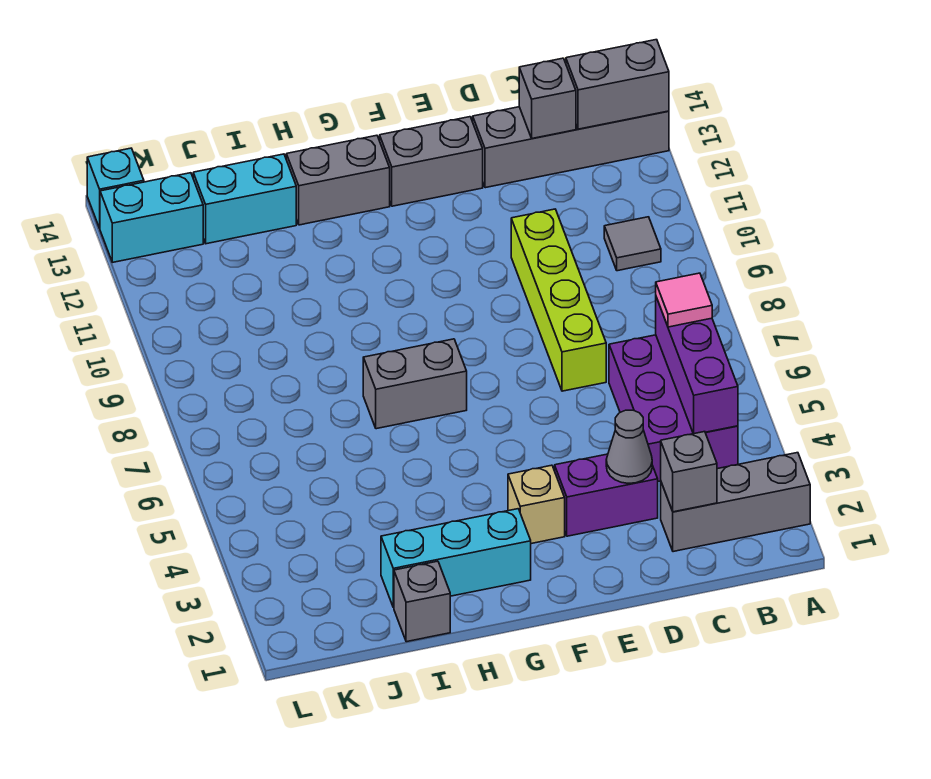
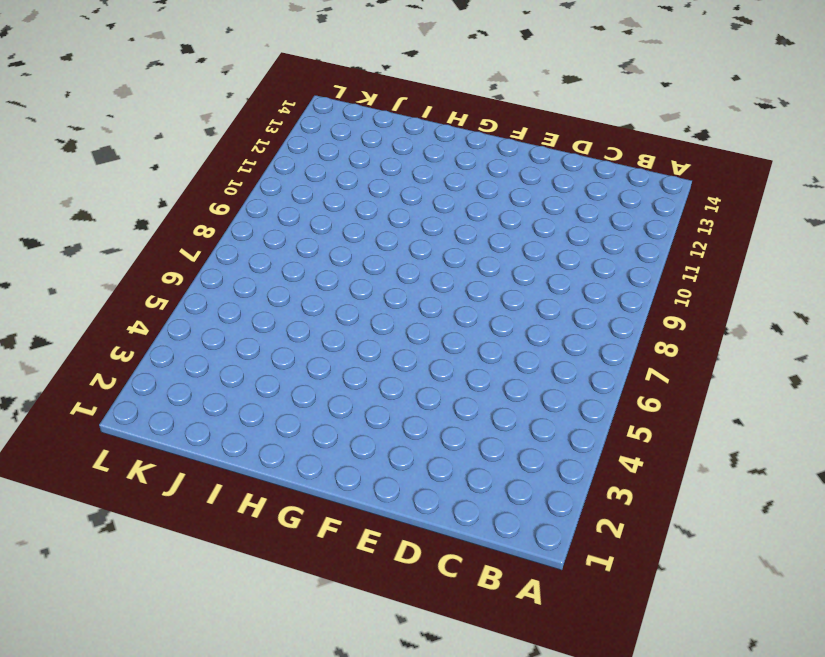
none -> grey brick A2:C2 level 1
none -> grey brick A13:D13 level 1
none -> purple brick B4:C6 level 1

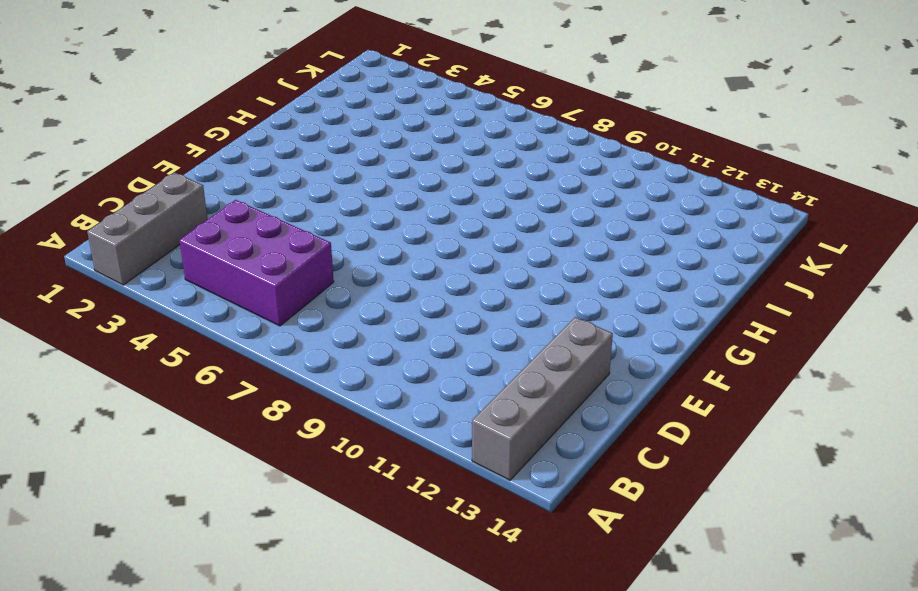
none -> grey tile B10 level 1
none -> purple brick D3:E3 level 1
none -> lime brick D7:D10 level 1

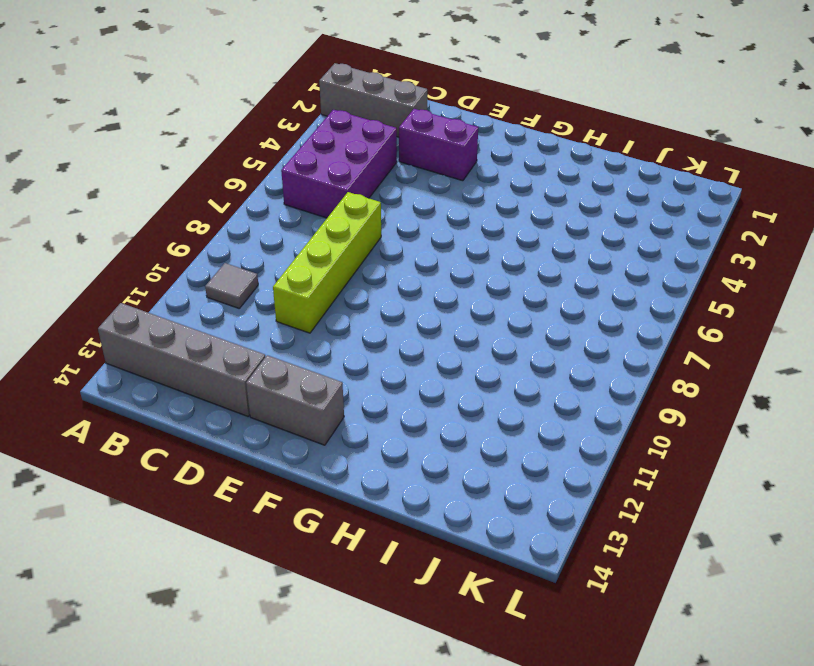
none -> tan brick F3 level 1
none -> cyan brick G2:I2 level 1
none -> grey brick G7:H7 level 1

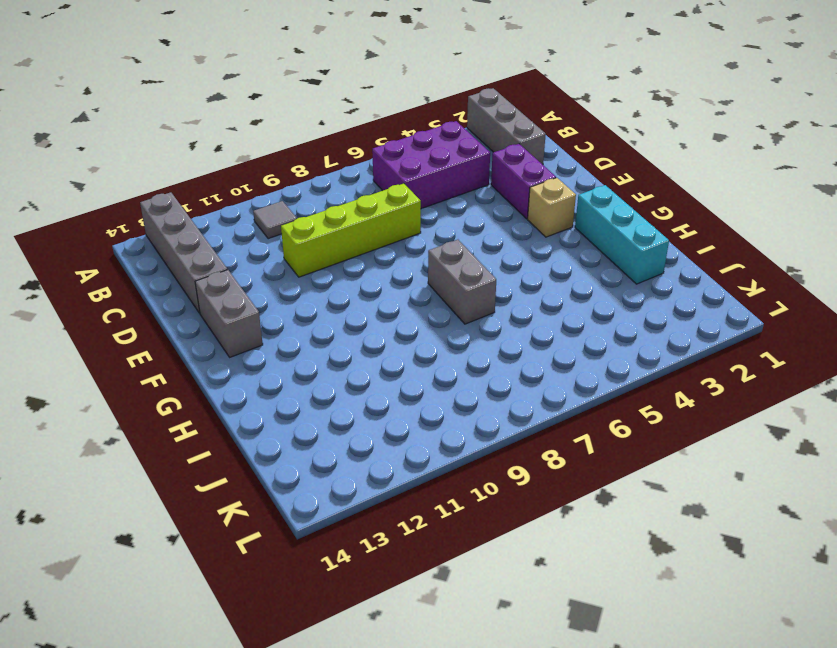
none -> grey brick G13:H13 level 1
none -> grey brick I1 level 1
none -> cyan brick I13:J13 level 1

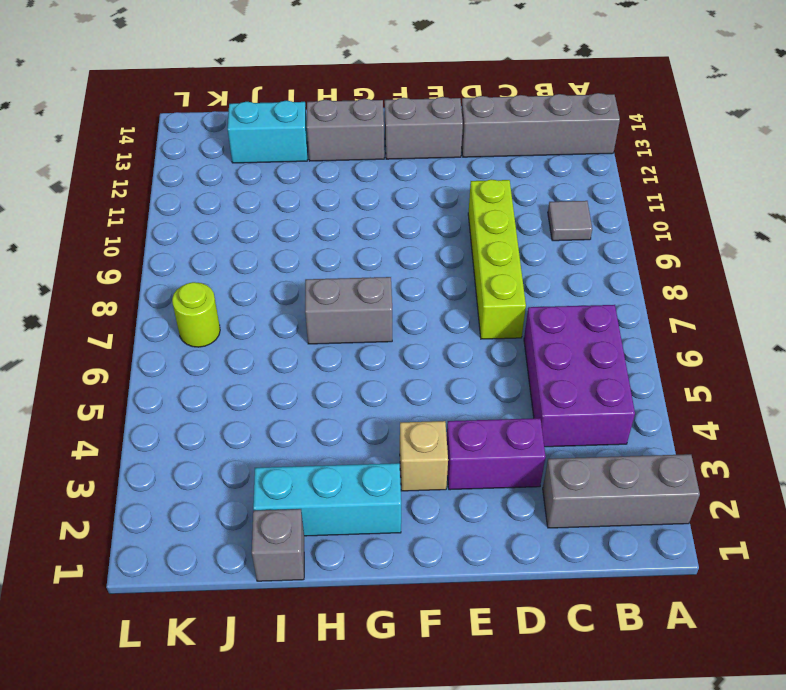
lime round brick K7 level 1 -> none
none -> cyan brick K13:L13 level 1
none -> cyan brick L14 level 1
none -> grey brick A13:B13 level 2

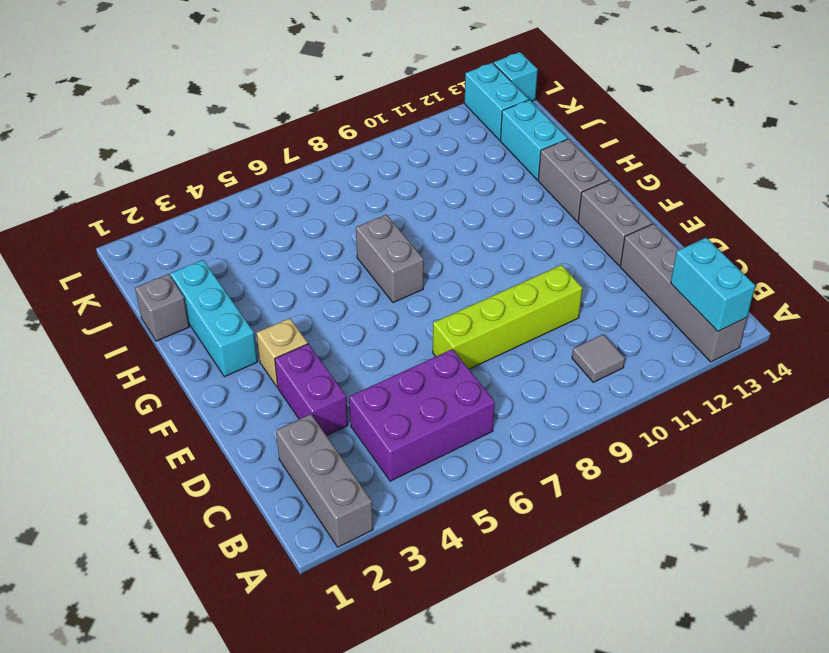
cyan brick A13:B13 level 2 -> grey brick A13:B13 level 2
none -> purple brick B4:B6 level 2
none -> grey brick C2 level 2
none -> grey brick C13 level 2

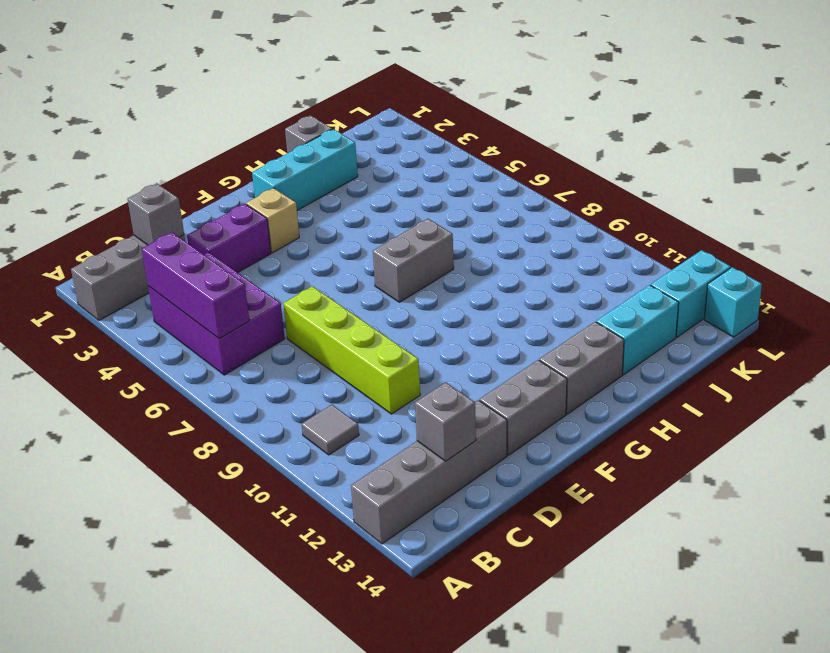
none -> grey brick A13:B13 level 2
none -> grey cone D3 level 2
none -> pink tile B6 level 3

